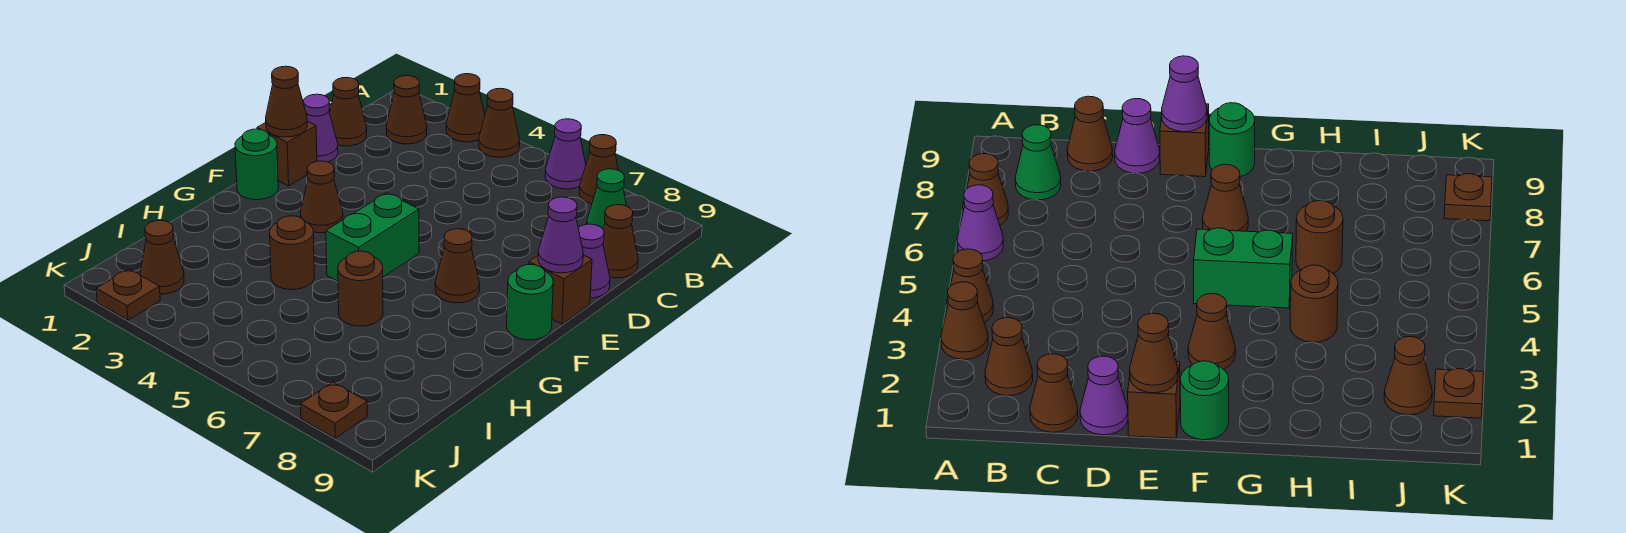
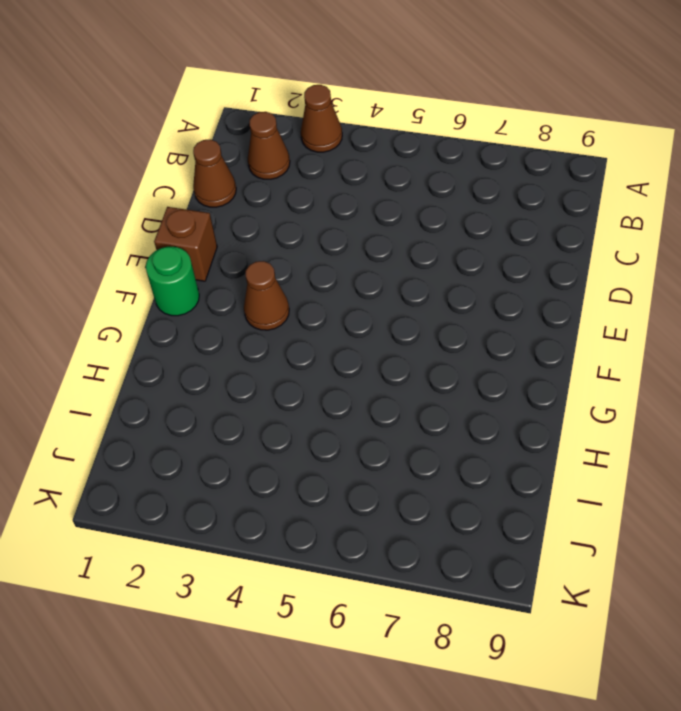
none -> brown cone A4 level 1
none -> purple cone A6 level 1
none -> brown cone A7 level 1

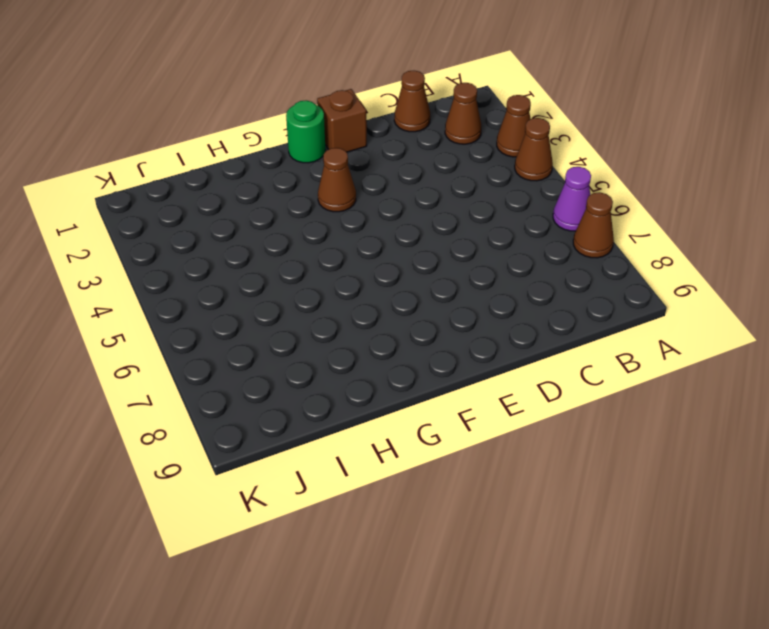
none -> green cone B8 level 1
none -> brown cone C9 level 1
none -> purple cone D1 level 1

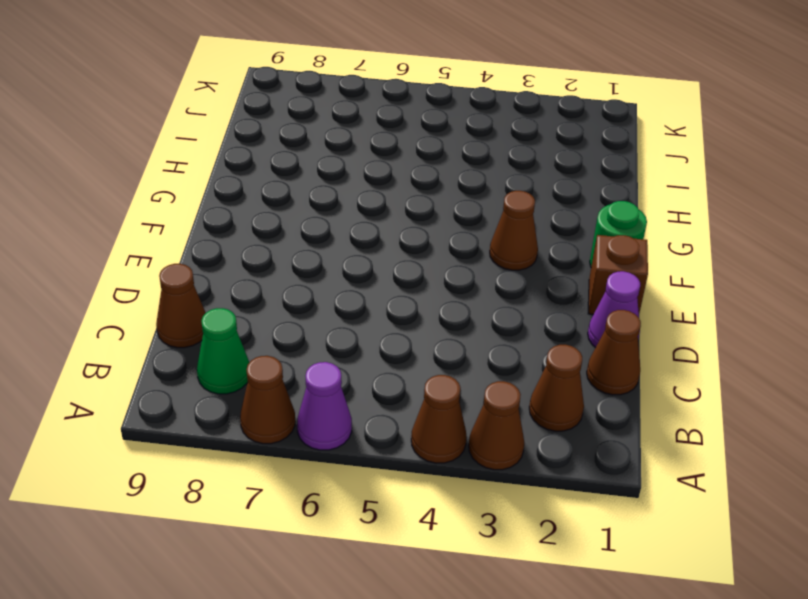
none -> purple cone D9 level 1
none -> brown brick E9 level 1
none -> green brick F5:G5 level 1

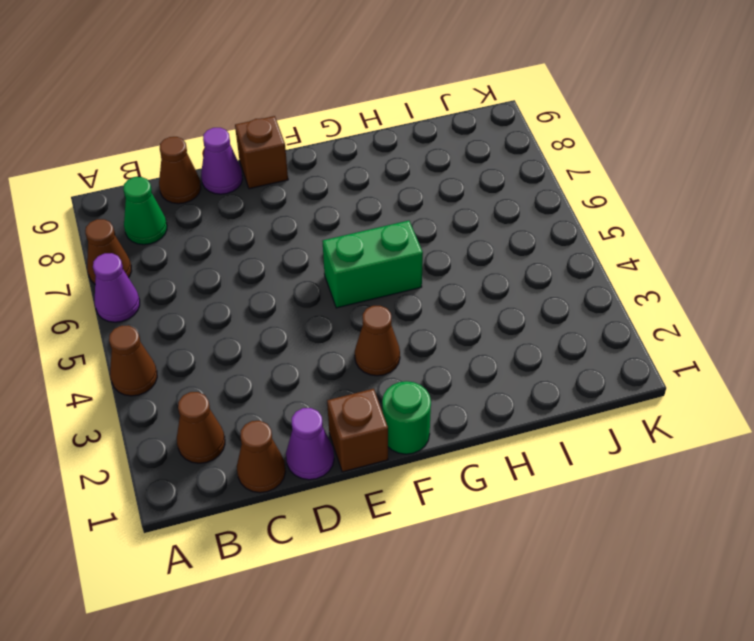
none -> brown cone A3 level 1
none -> brown cone F7 level 1
none -> green round brick F9 level 1

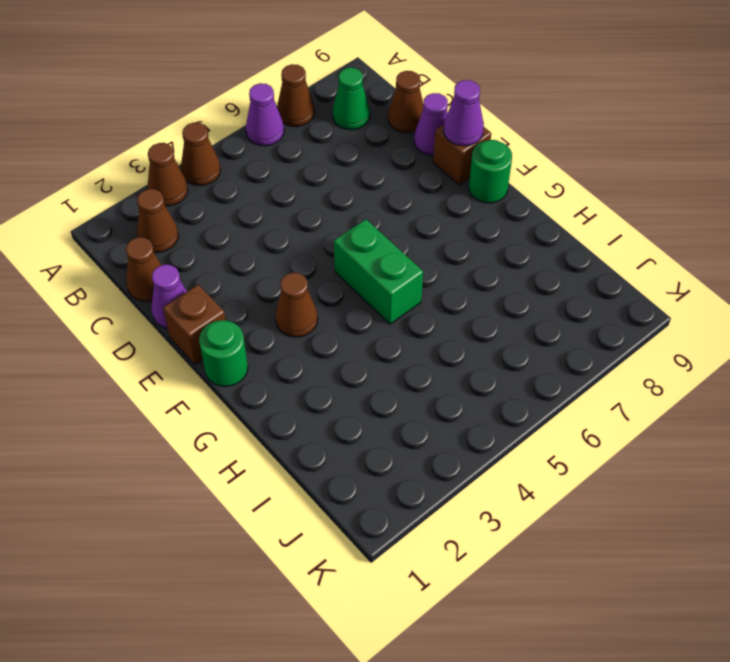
none -> brown cone F7 level 1
none -> brown round brick H4 level 1
none -> brown round brick H6 level 1

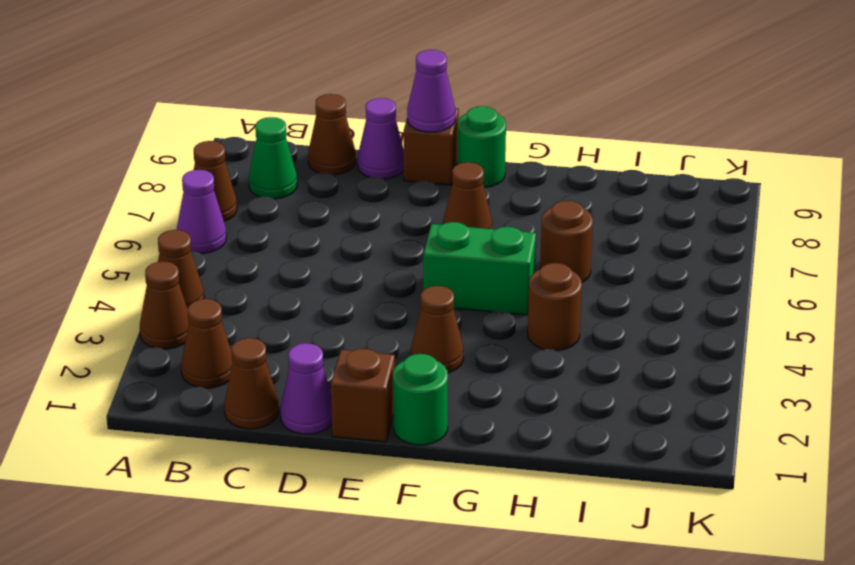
none -> brown cone J2 level 1
none -> brown plate K2 level 1
none -> brown plate K8 level 1

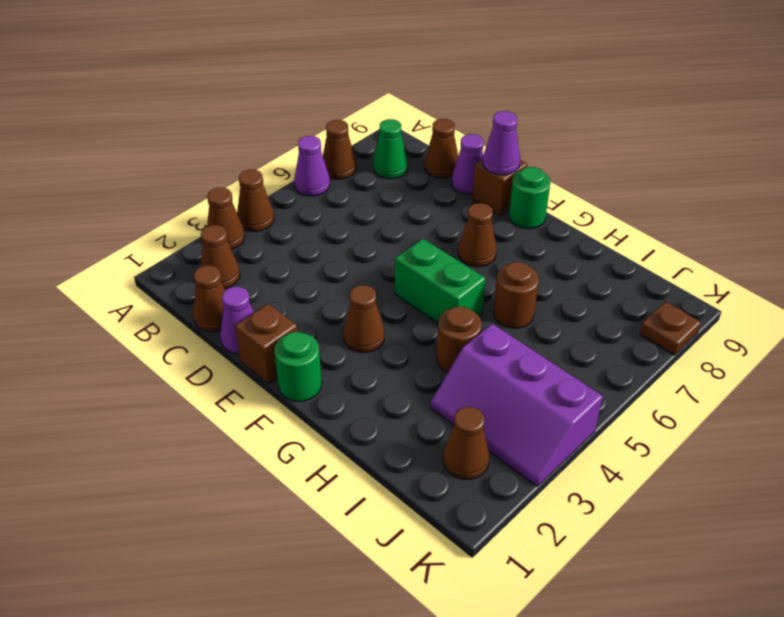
purple slope I3:K4 level 1 top 4 -> none
none -> brown plate K2 level 1
none -> brown cone E1 level 2

